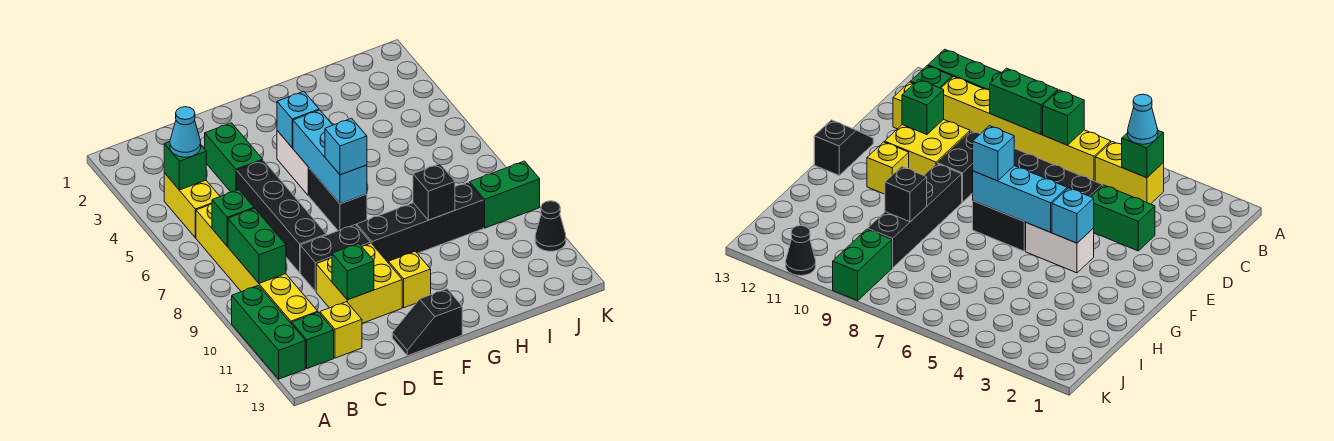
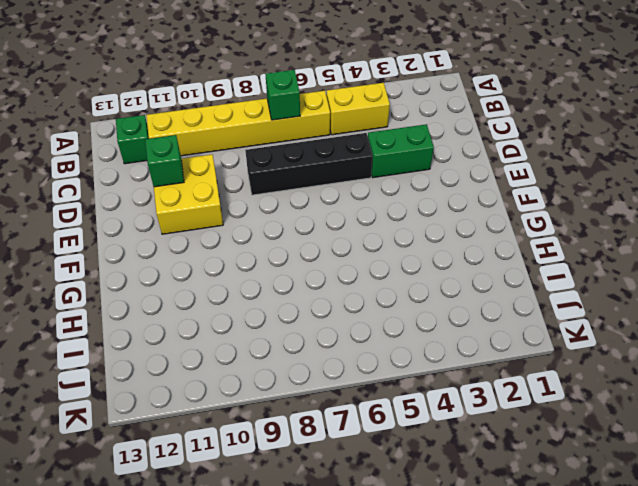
none -> green brick A10:A12 level 1
none -> yellow brick C12 level 1
none -> black brick D9:E9 level 1

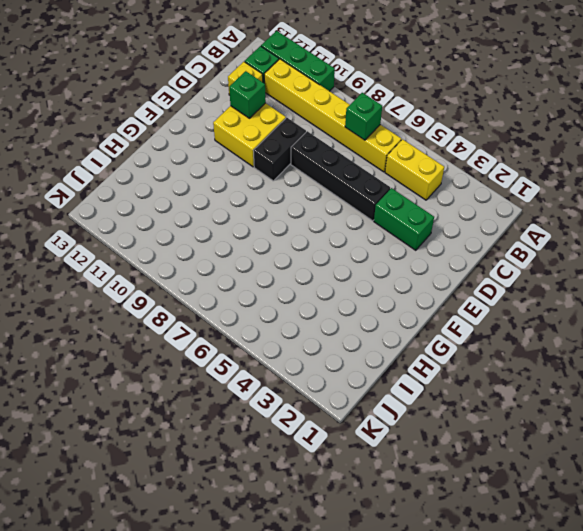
none -> black slope E13:F13 level 1 top F
none -> white brick F4:F5 level 1
none -> black brick F6:F7 level 1

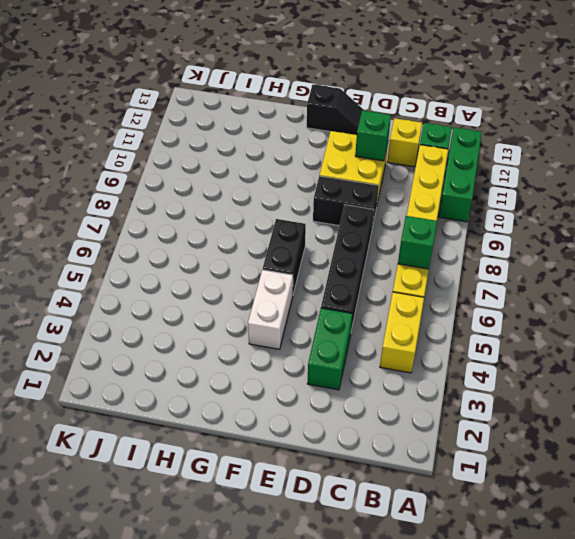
none -> black brick F9:I9 level 1
none -> yellow brick F11 level 1
none -> green brick J9:K9 level 1

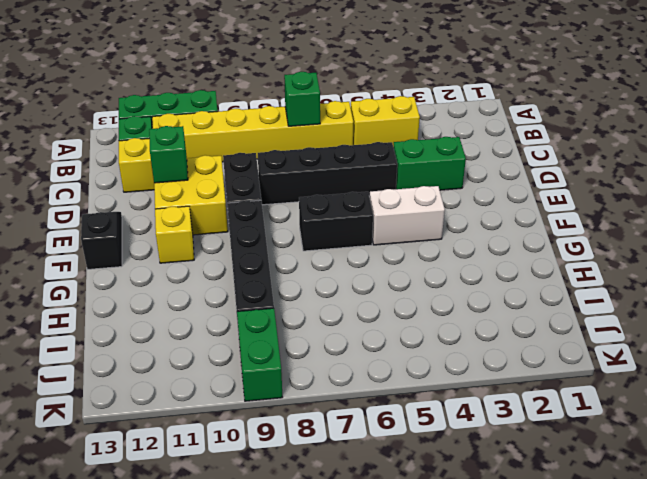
none -> black cone K11 level 1
none -> green brick B4 level 2
none -> green brick B8:B9 level 2

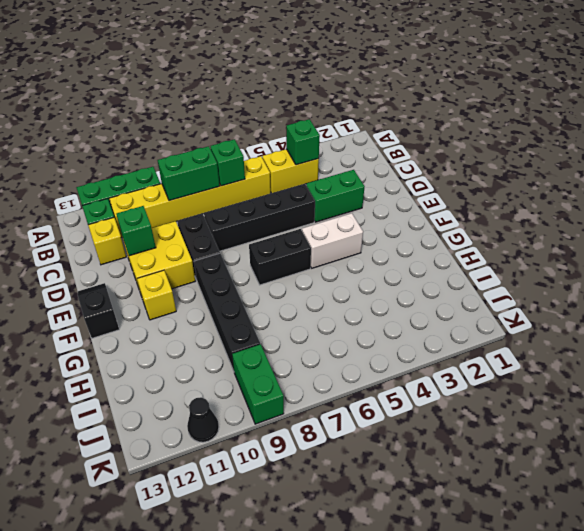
none -> cyan brick F4 level 2
none -> cyan brick F5:F7 level 2
none -> black brick H9 level 2

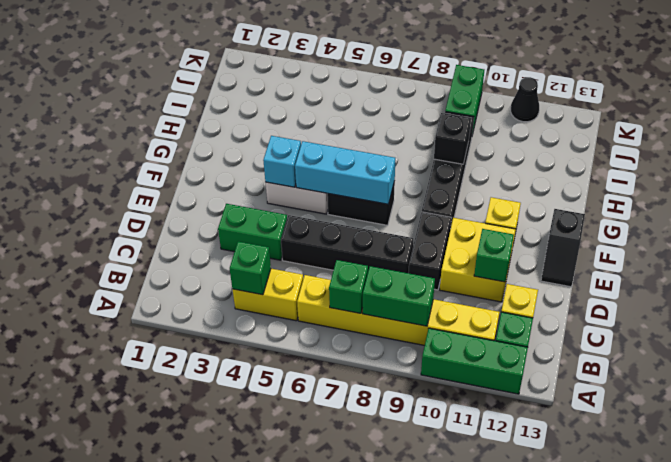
none -> cyan cone B4 level 3
none -> cyan brick F7 level 3

